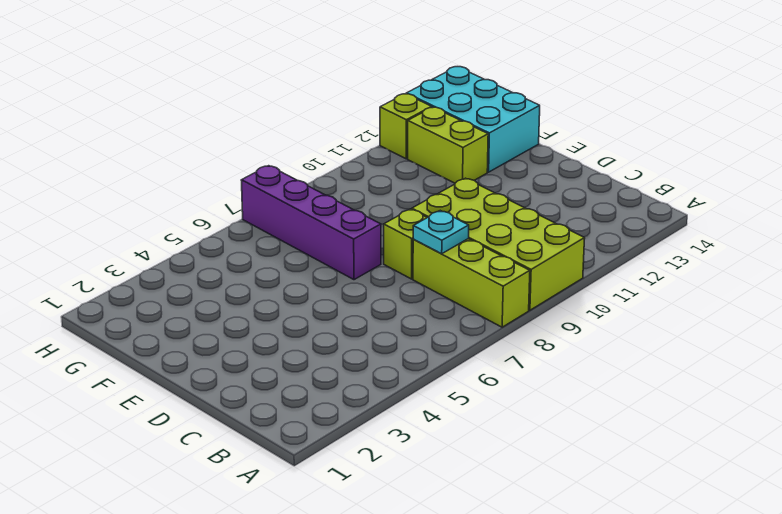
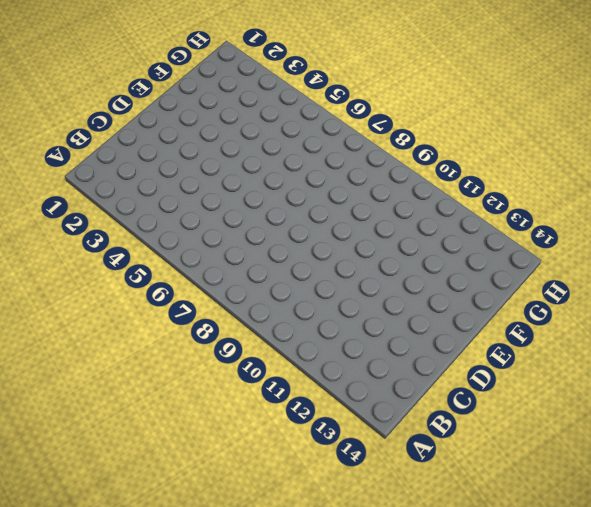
none -> lime brick A8:C8 level 1
none -> lime brick A9:D10 level 1

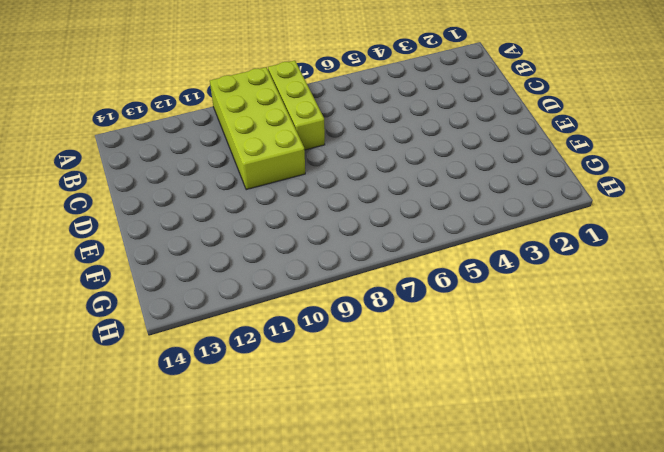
none -> lime brick D8 level 1
none -> purple brick E7:H7 level 1

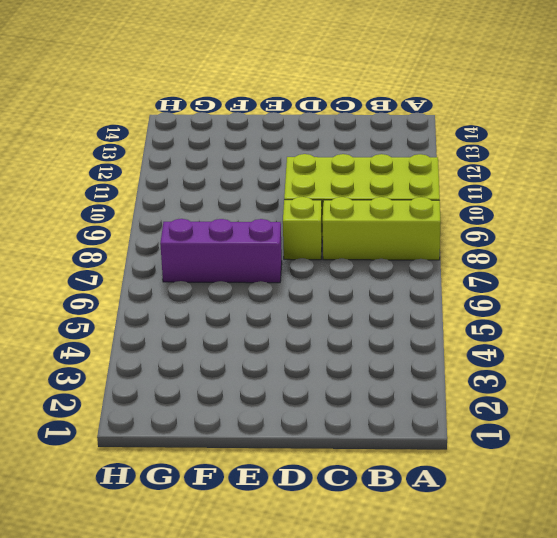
purple brick E7:G7 level 1 -> purple brick E7:H7 level 1
none -> lime brick F12:G12 level 1
none -> cyan brick F13:H14 level 1

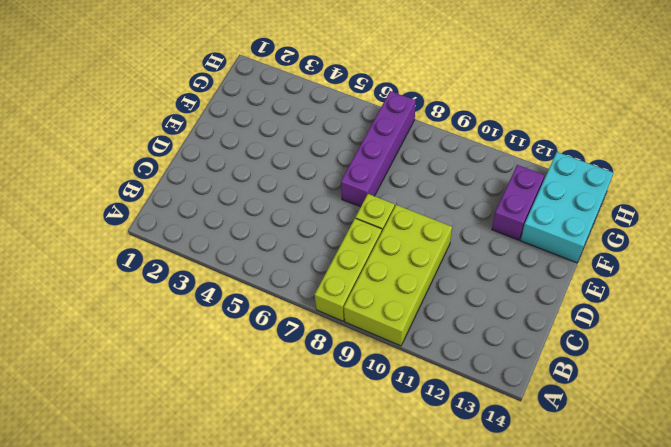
purple brick F12:G12 level 1 -> lime brick F12:G12 level 1
none -> lime brick H12 level 1
none -> cyan plate C8 level 2

